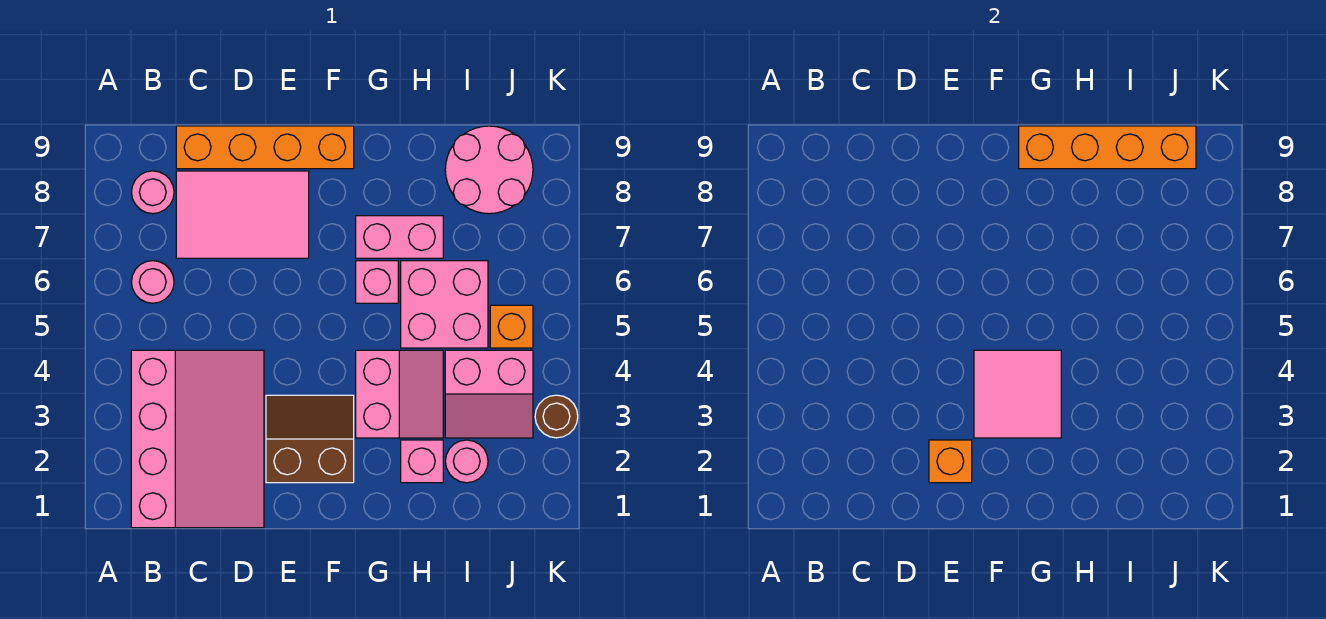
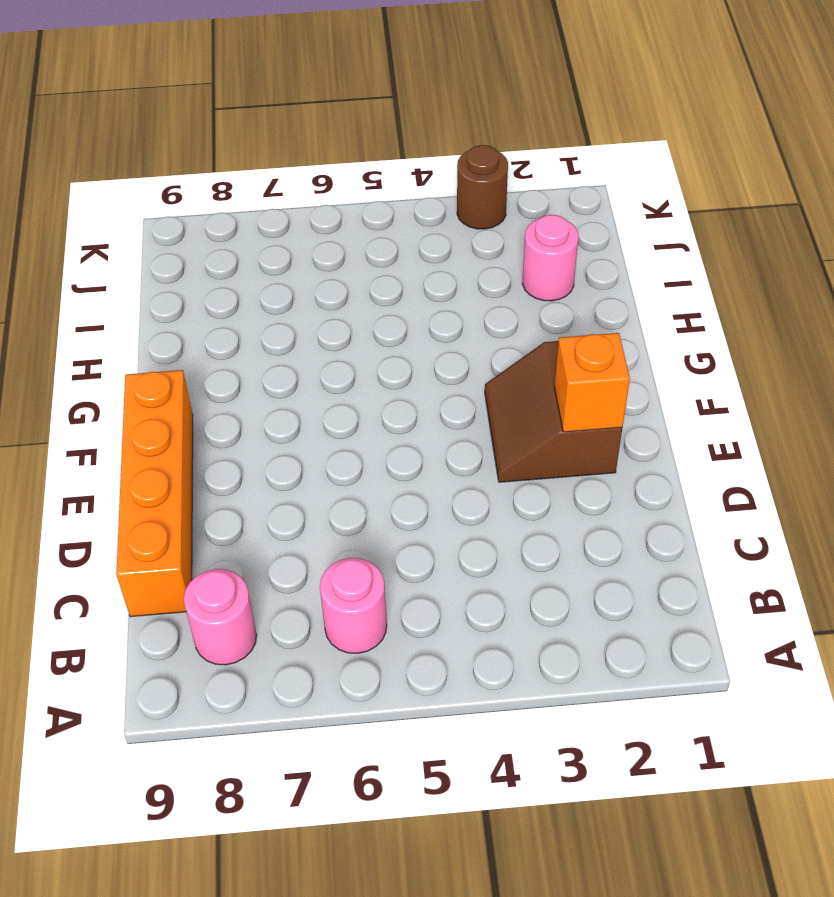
none -> pink slope B1:D4 level 1 top B
none -> pink tile C7:E8 level 1
none -> pink slope G3:H4 level 1 top G

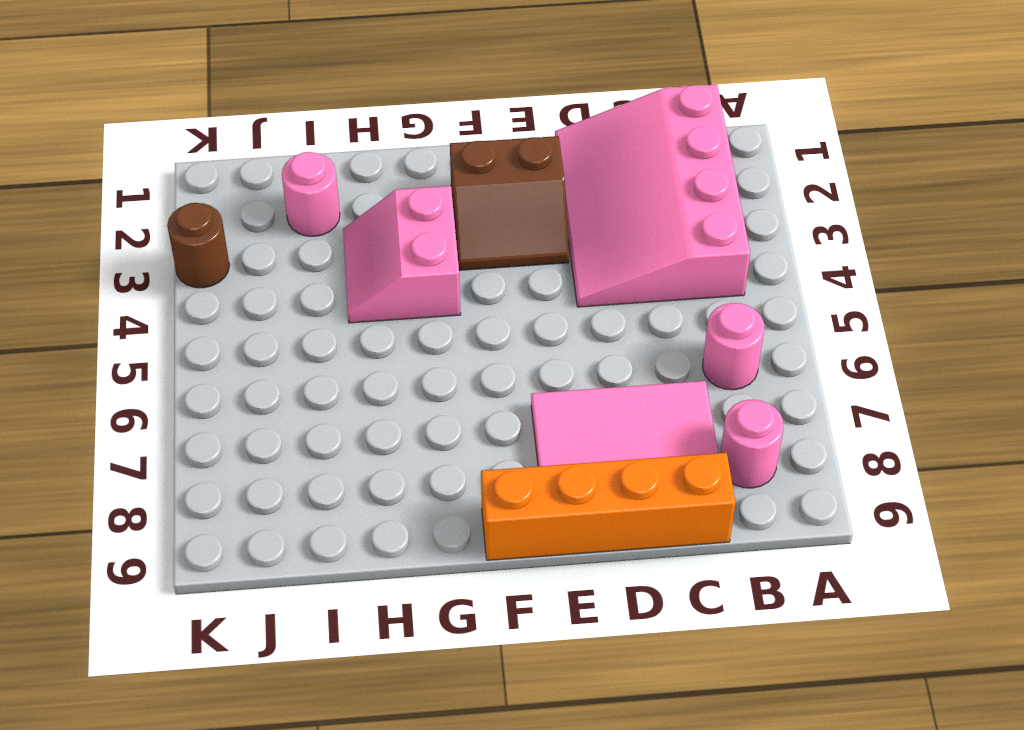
none -> pink brick G6 level 1
none -> pink brick G7:H7 level 1
none -> pink brick H2 level 1

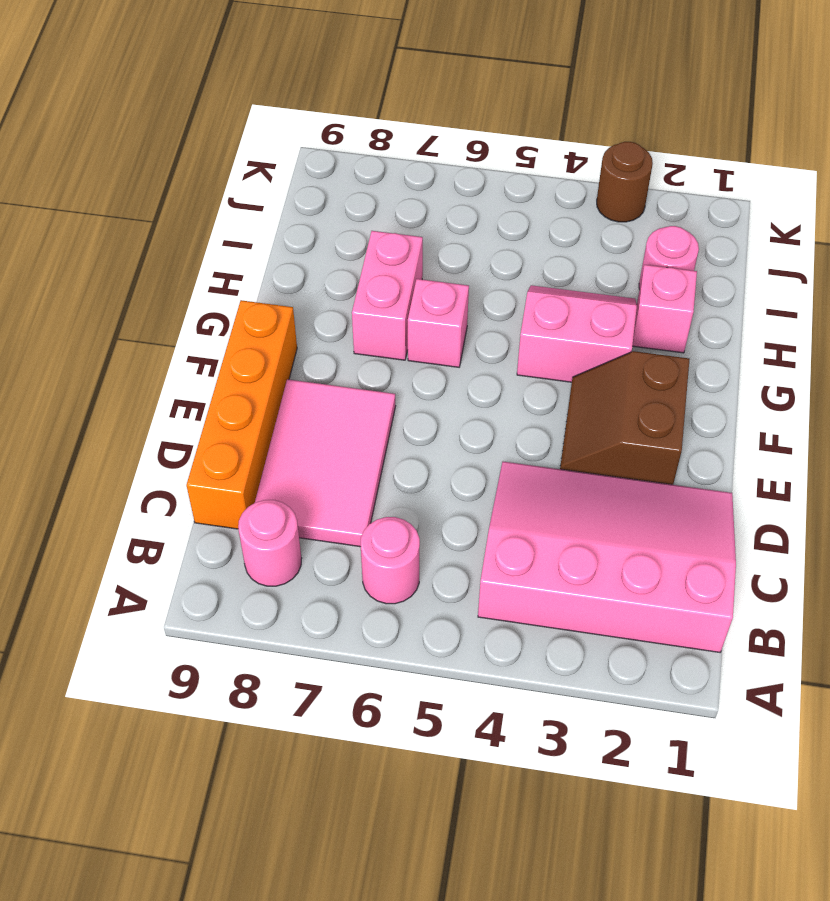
none -> pink brick H5:I6 level 1
none -> pink slope I3:J4 level 1 top 4
none -> pink round brick I8:J9 level 1

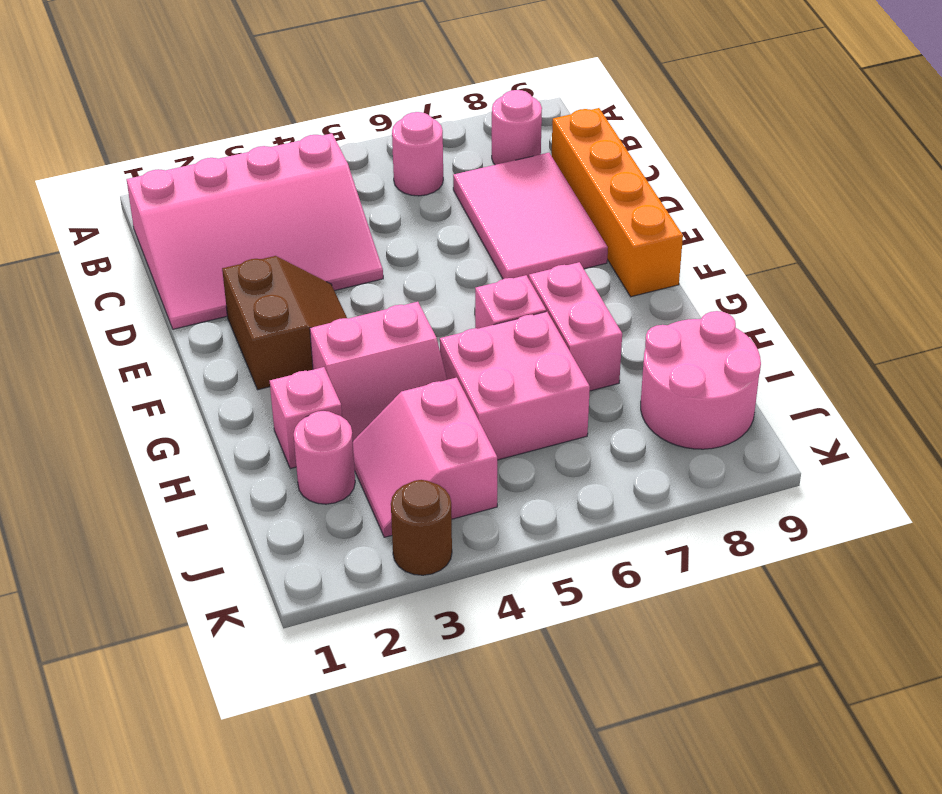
none -> orange brick J5 level 1
none -> orange brick E2 level 2
none -> pink tile F3:G4 level 2

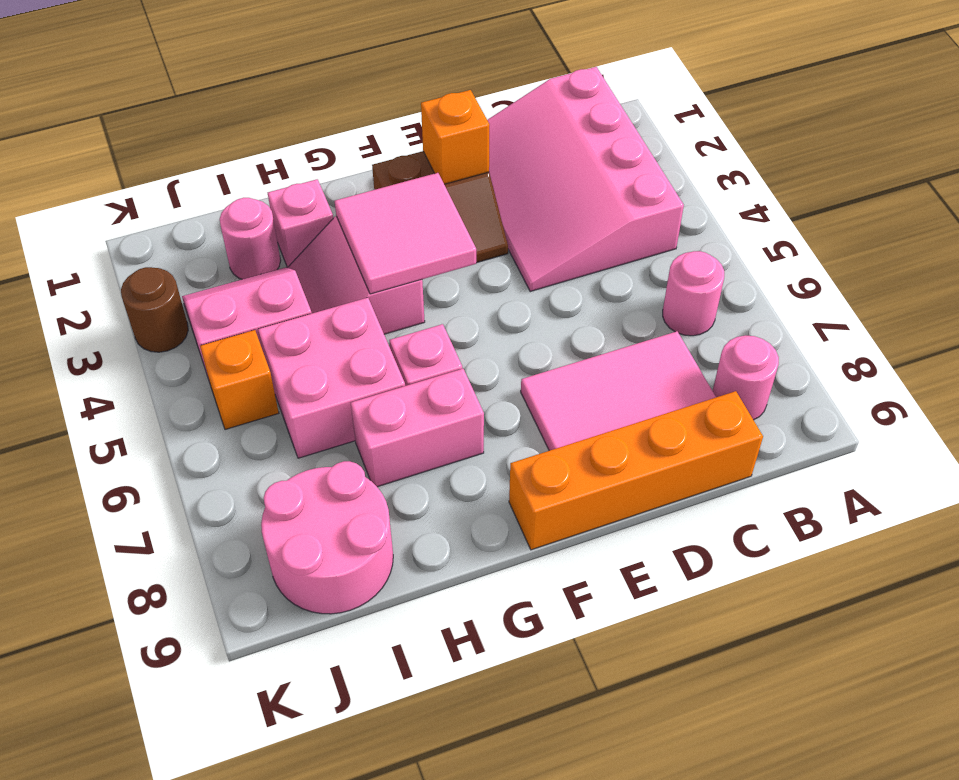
none -> orange brick G9:J9 level 2

